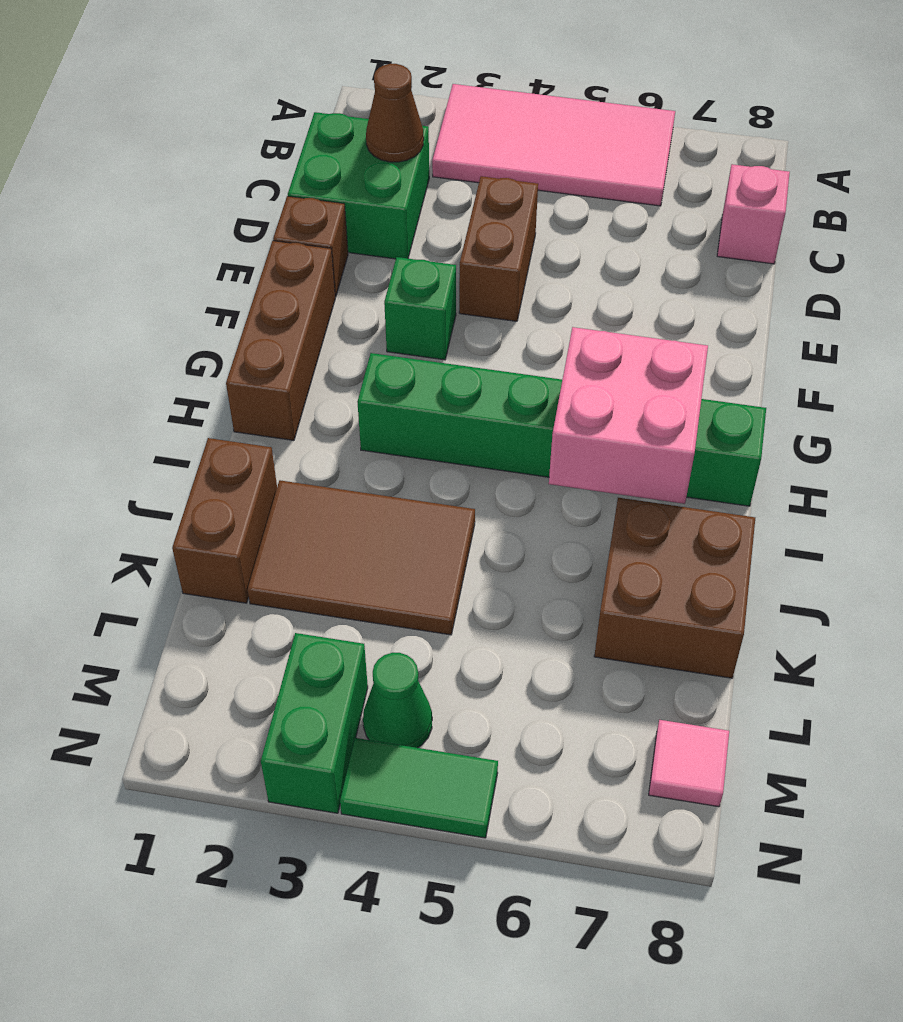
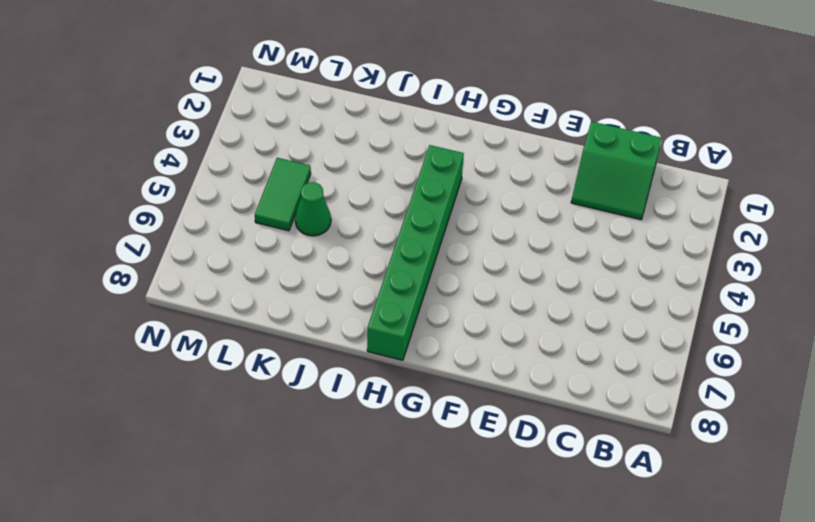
green slope C1:D2 level 1 top 1 -> green brick C1:D2 level 1
green cone K5 level 1 -> green cone M4 level 1
green tile L4:L5 level 1 -> green tile N4:N5 level 1
none -> pink tile A3:B6 level 1
none -> pink brick C8 level 1
none -> brown brick D4:E4 level 1

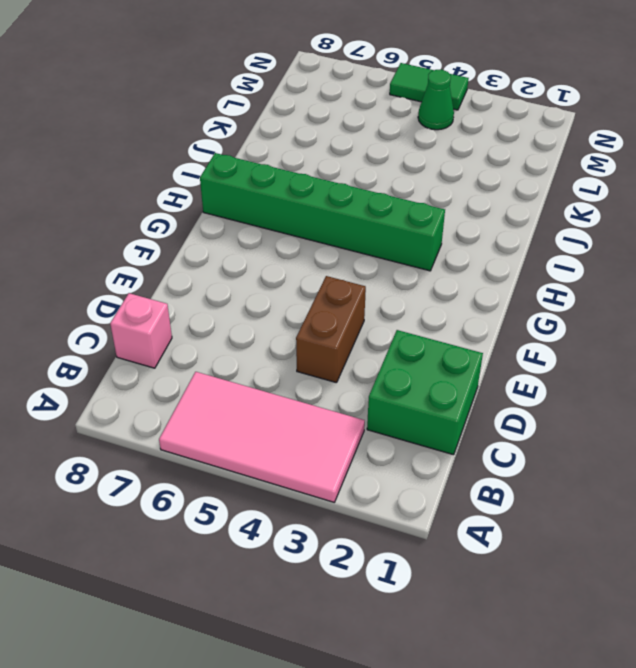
none -> brown brick E1 level 1
none -> brown brick F1:H1 level 1
none -> green brick F3 level 1

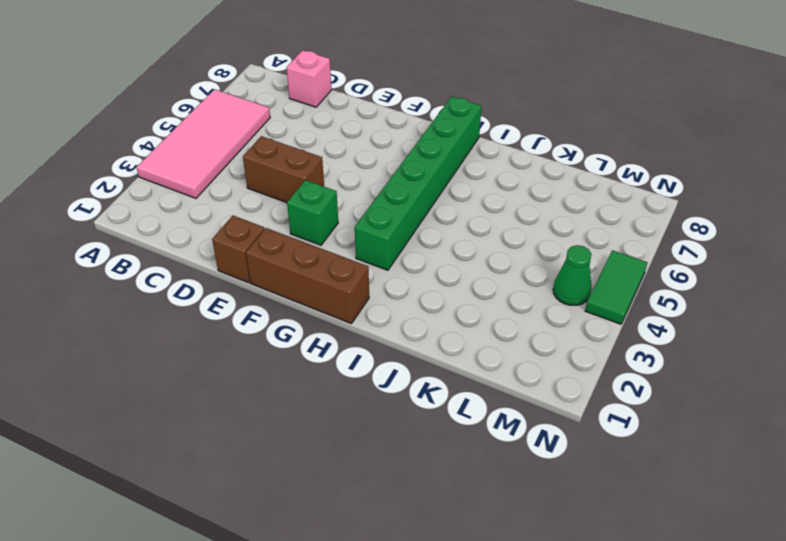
none -> green brick C1:D2 level 1
none -> brown brick J1:K1 level 1
none -> brown tile J2:K4 level 1

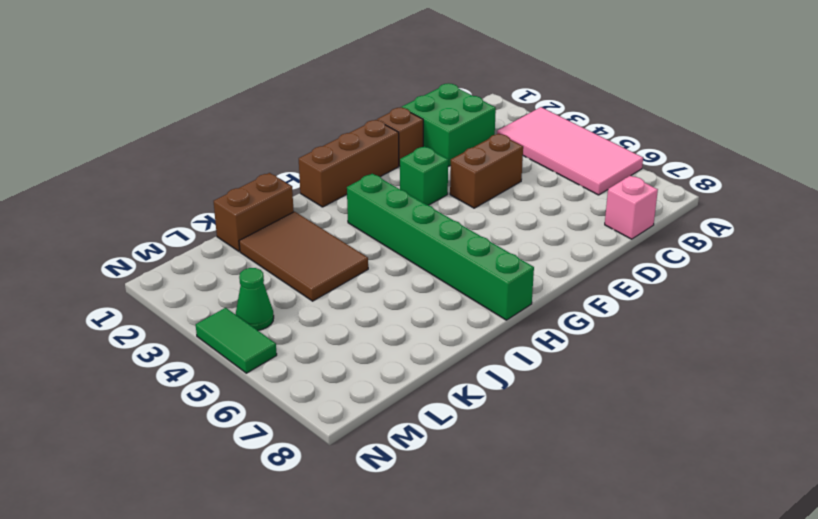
none -> brown brick J7:K8 level 1
none -> green brick M3:N3 level 1
none -> pink tile M8 level 1

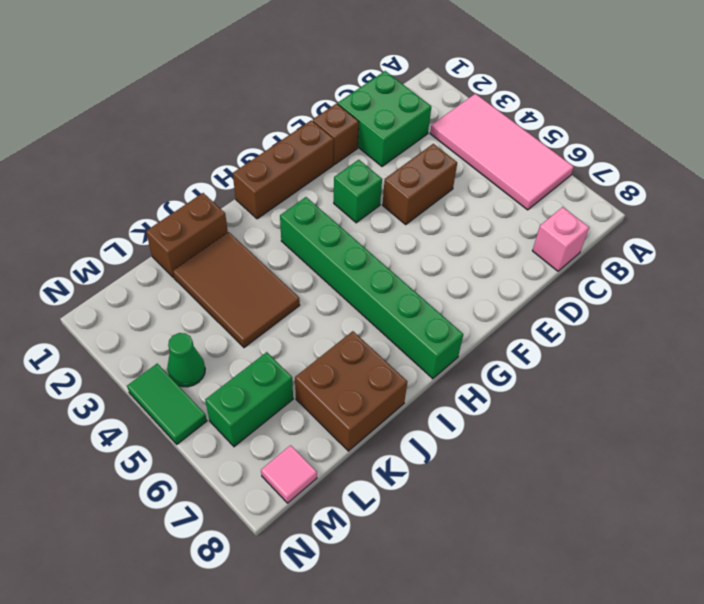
green brick L6:M6 level 1 -> green brick M3:N3 level 1
none -> brown cone C2 level 2
none -> pink brick H6:I7 level 2

